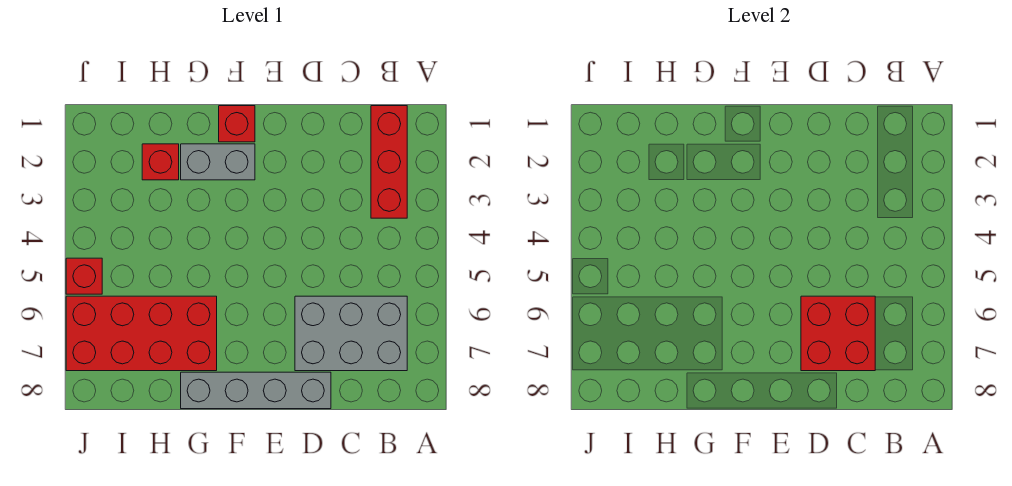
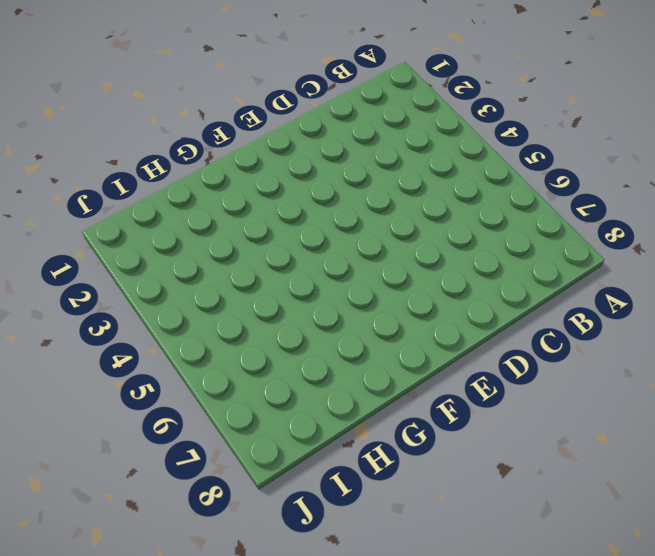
none -> red brick B1:B3 level 1
none -> grey brick B6:D7 level 1

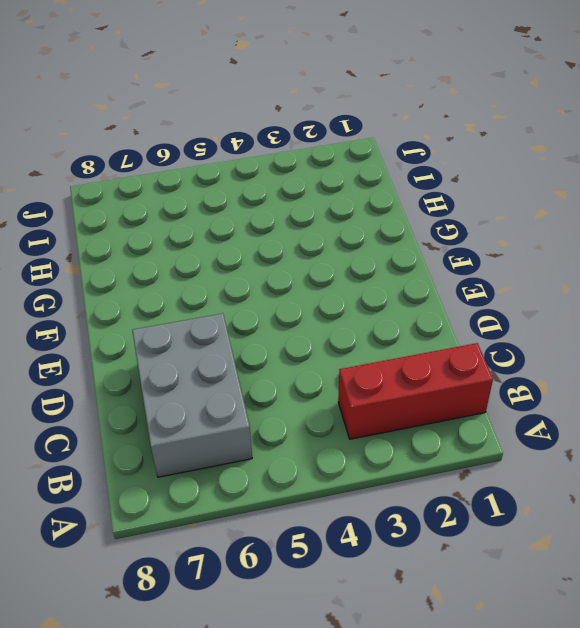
none -> grey brick D8:G8 level 1
none -> red brick F1 level 1

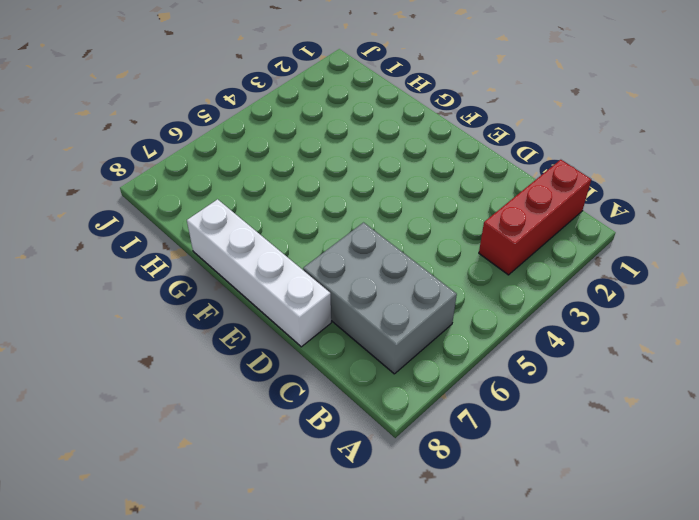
white brick D8:G8 level 1 -> grey brick D8:G8 level 1
none -> red brick F1 level 1
none -> grey brick F2:G2 level 1

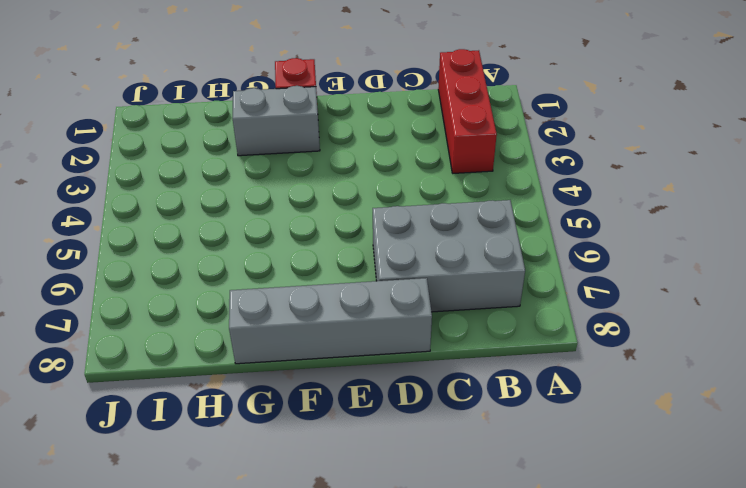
none -> red brick G6:J7 level 1
none -> red brick H2 level 1

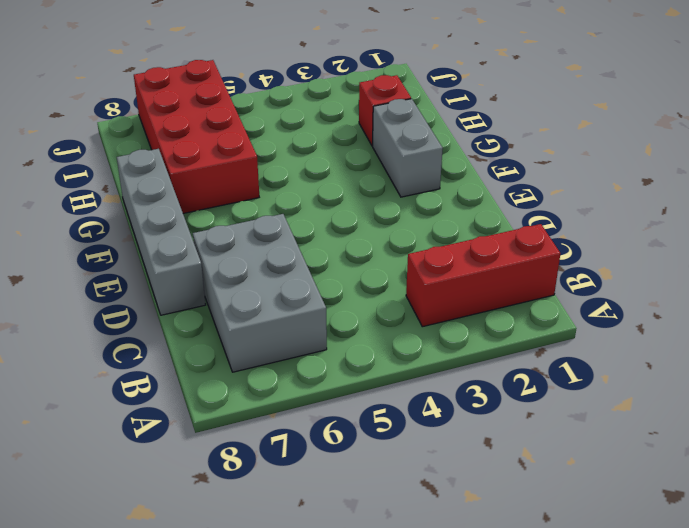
none -> red brick F1 level 1
none -> red brick J5 level 1

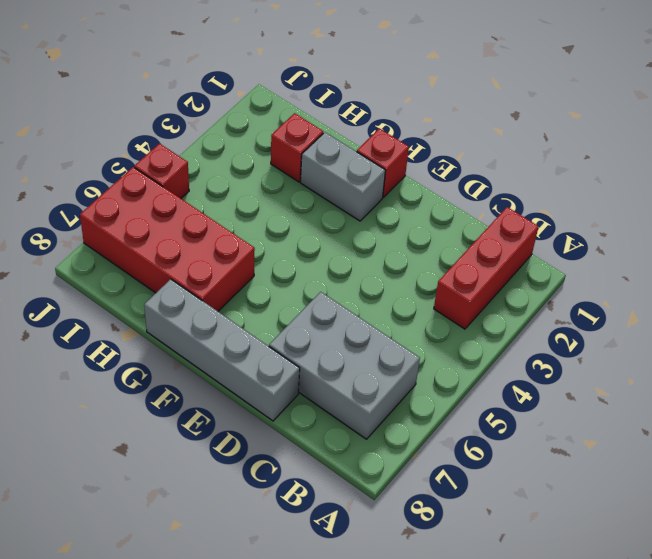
none -> red brick C6:D7 level 2

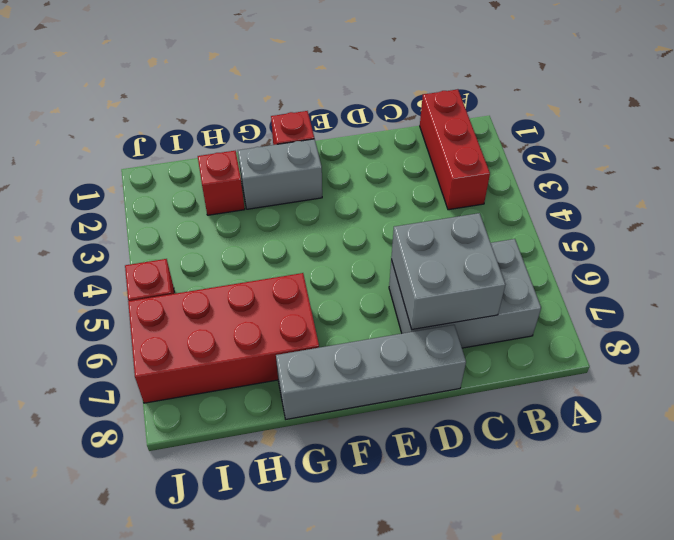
grey brick C6:D7 level 2 -> red brick C6:D7 level 2

